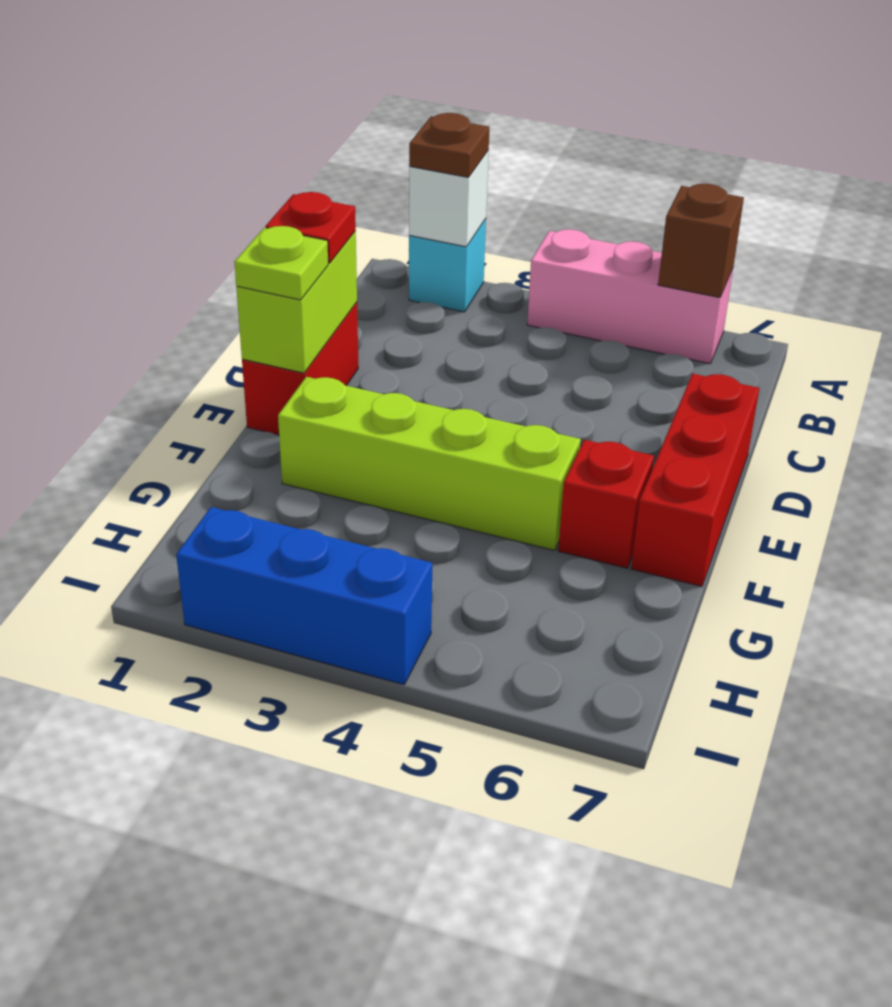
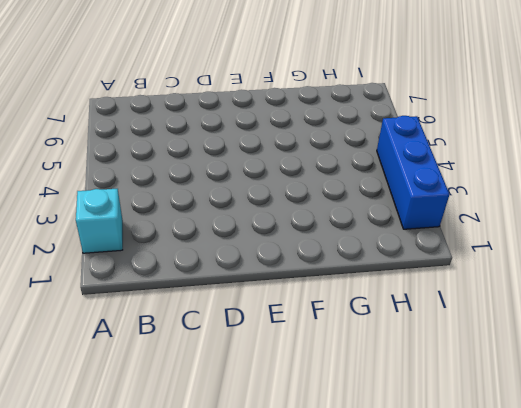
none -> pink brick A4:A6 level 1
none -> red brick D1:E1 level 1
none -> red brick D7:F7 level 1

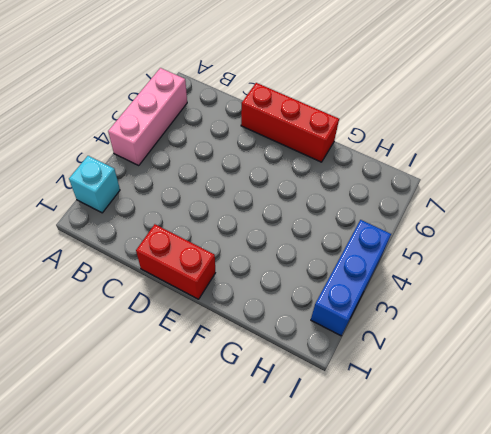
none -> lime brick F2:F5 level 1
none -> red brick F6 level 1
none -> white brick A2 level 2

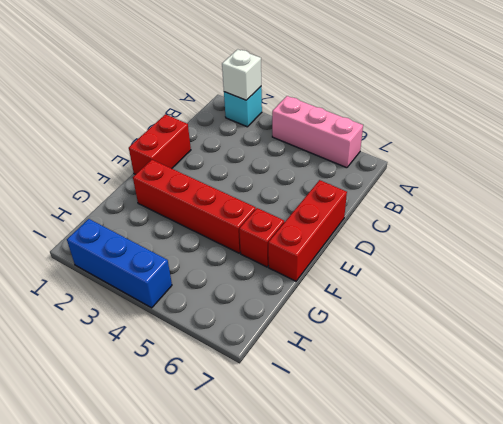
red brick F2:F5 level 1 -> lime brick F2:F5 level 1
none -> brown brick A6 level 2
none -> lime brick D1:E1 level 2
none -> brown plate A2 level 3

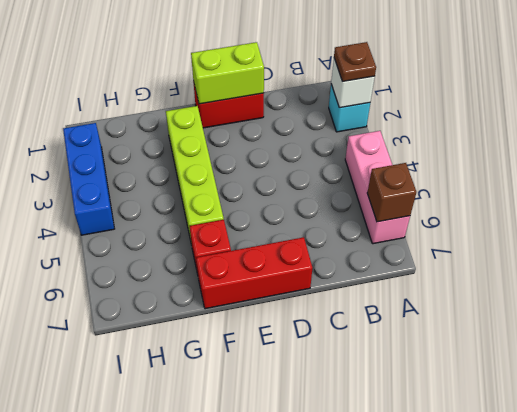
none -> red plate D1 level 3
none -> lime plate E1 level 3

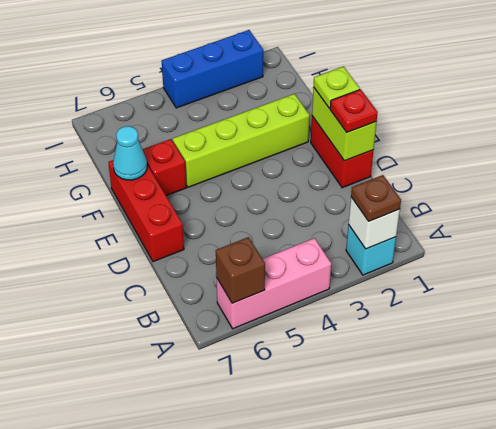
cyan cone F7 level 2 -> none

